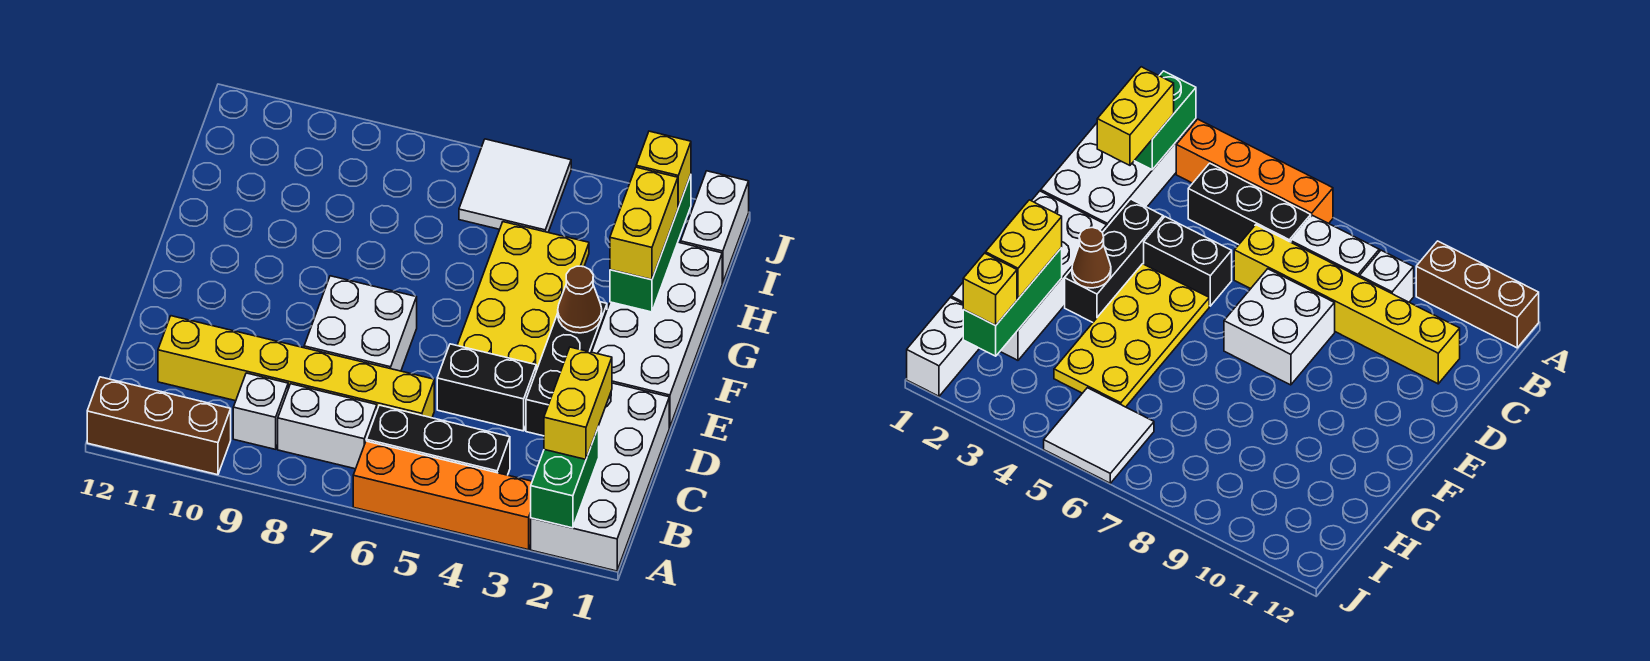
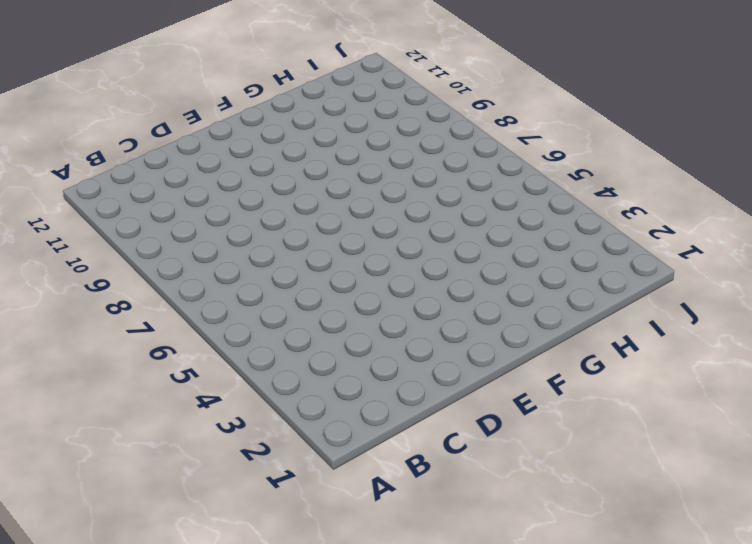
none -> white brick A1:D2 level 1
none -> orange brick A3:A6 level 1
none -> brown brick A10:A12 level 1

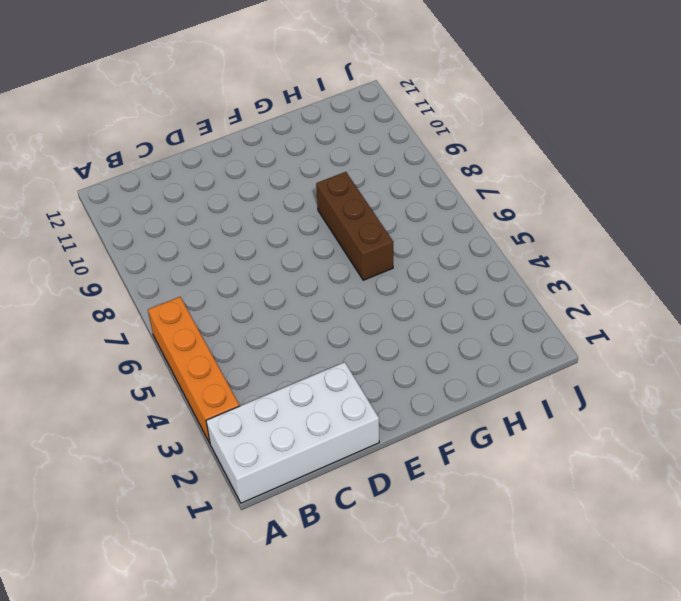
brown brick G6:G8 level 1 -> brown brick A10:A12 level 1
none -> black brick B4:B6 level 1
none -> white brick B7:B8 level 1
none -> white brick B9 level 1

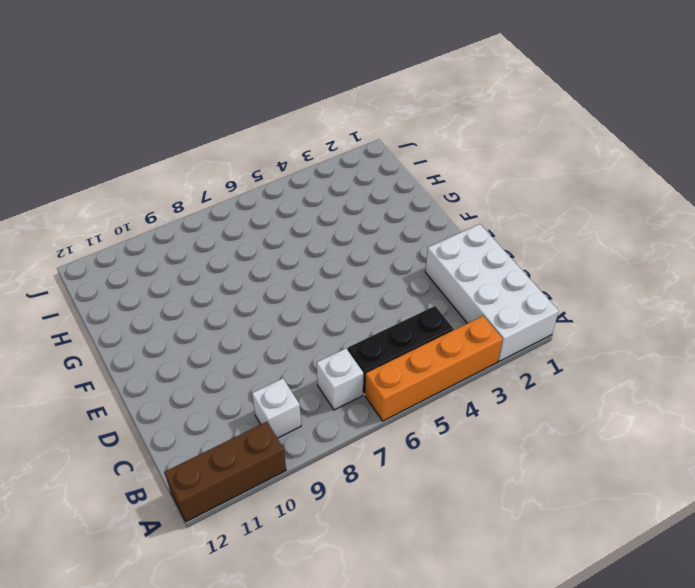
white brick B7 level 1 -> white brick B7:B8 level 1
none -> yellow brick C6:C11 level 1
none -> black brick D3:F3 level 1
none -> black brick D4:D5 level 1

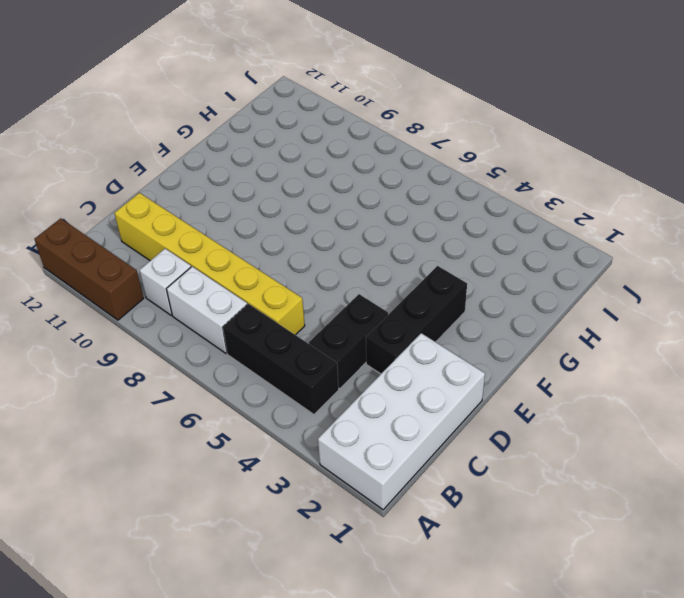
black brick C4:D4 level 1 -> black brick D4:D5 level 1
none -> orange brick A3:A6 level 1
none -> white brick D7:E8 level 1
none -> white brick E1:H2 level 1

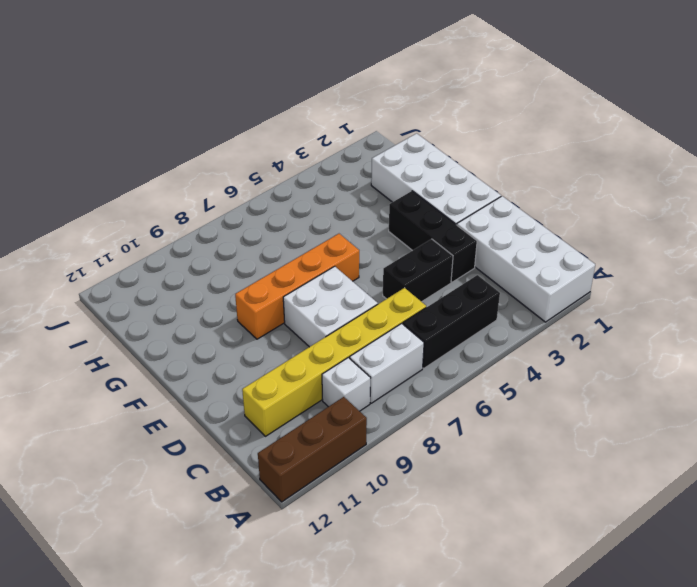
orange brick F6:F9 level 1 -> orange brick A3:A6 level 1
none -> yellow plate E4:H5 level 1
none -> white brick I1:J1 level 1
none -> white tile I5:J6 level 1

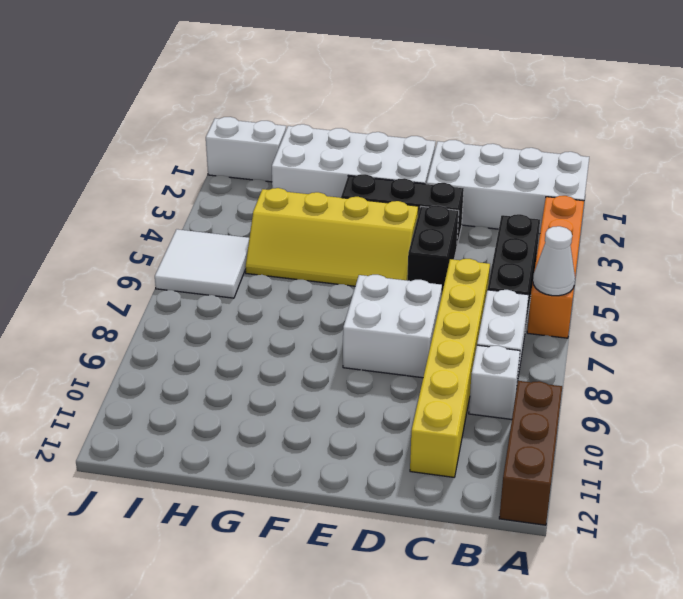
white cone A6 level 2 -> none
yellow slope E4:H5 level 1 top 4 -> yellow plate E4:H5 level 1
none -> green brick A2:B2 level 2
none -> brown cone F3 level 2
none -> green brick G2:I2 level 2

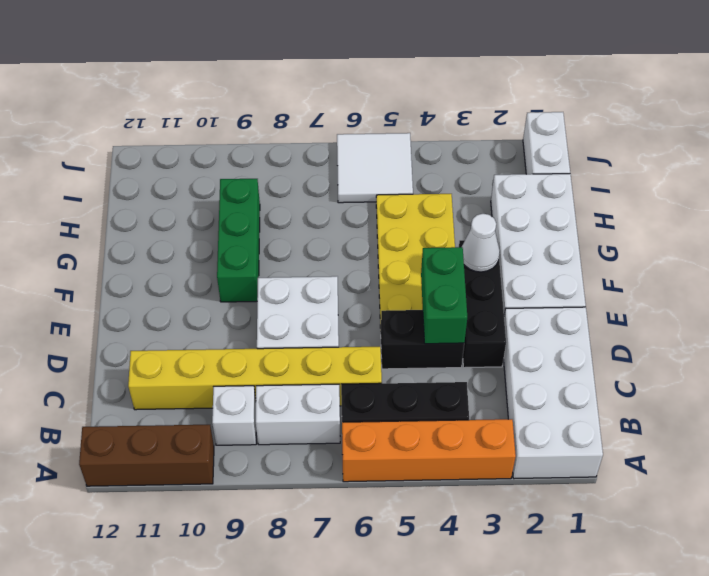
green brick D4:E4 level 2 -> green brick A2:B2 level 2
white cone F3 level 2 -> brown cone F3 level 2
green brick F9:H9 level 1 -> green brick G2:I2 level 2
none -> yellow brick B2:C2 level 3
none -> yellow brick G2:H2 level 3
none -> yellow brick I2 level 3

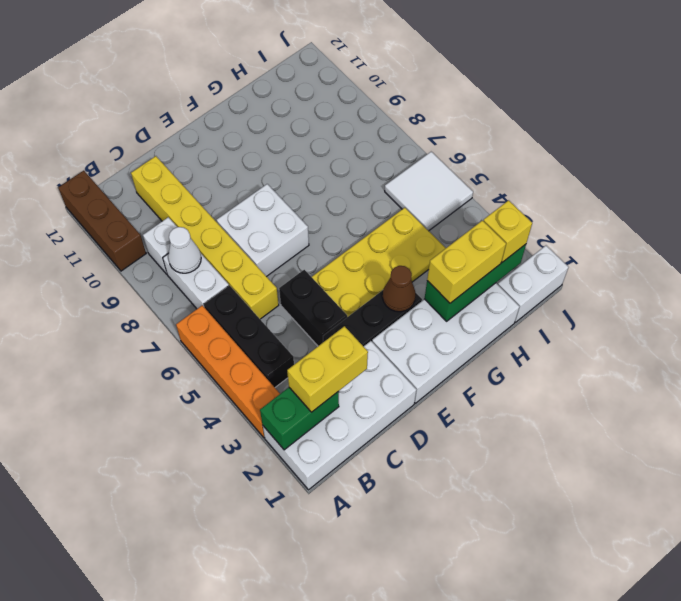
white cone B8 level 2 -> none

